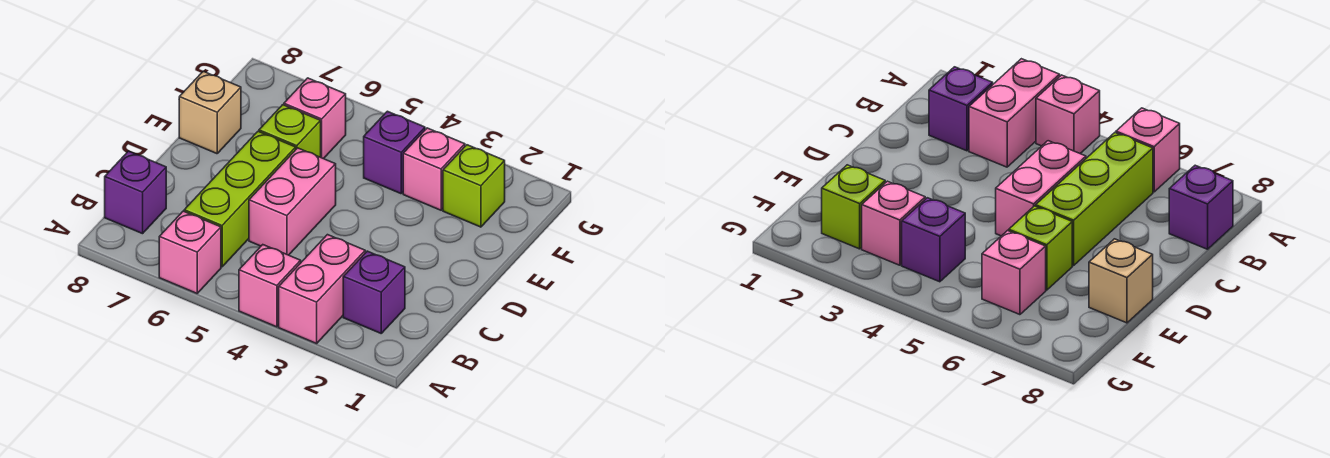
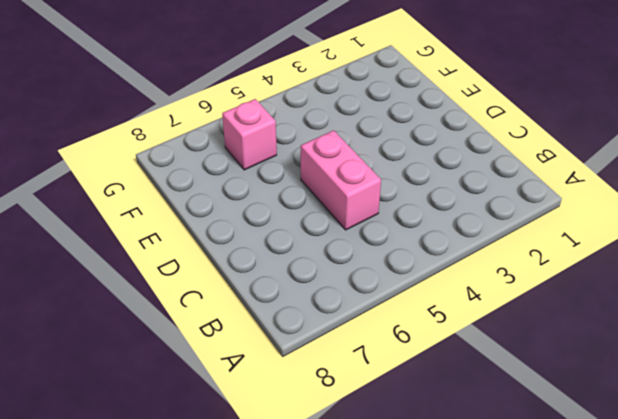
none -> pink brick A3:B3 level 1
none -> pink brick A4 level 1
none -> pink brick A6 level 1

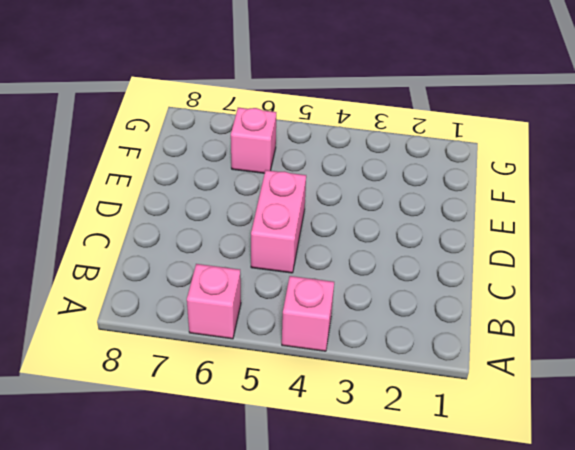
none -> pink brick A3:B3 level 1
none -> purple brick B2 level 1
none -> lime brick B6:D6 level 1

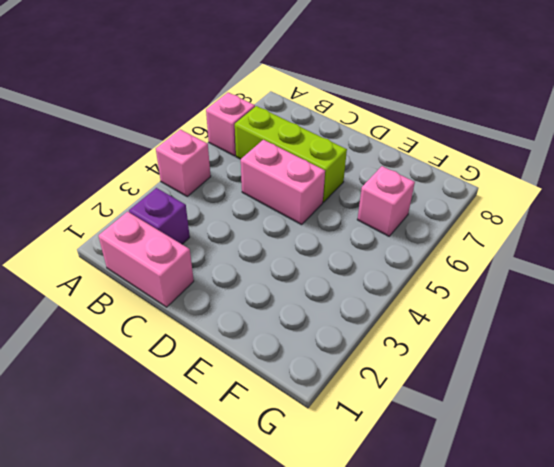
pink brick B1:C1 level 1 -> pink brick A3:B3 level 1
none -> purple brick B8 level 1
none -> lime brick E6 level 1
none -> tan brick E8 level 1

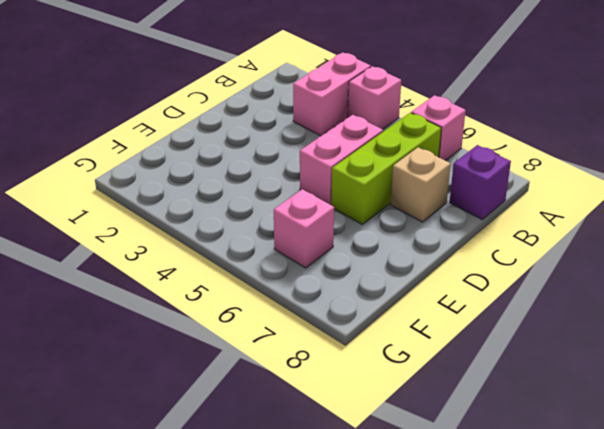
tan brick C7 level 1 -> tan brick E8 level 1
none -> purple brick B2 level 1
none -> lime brick E6 level 1
none -> lime brick F2 level 1

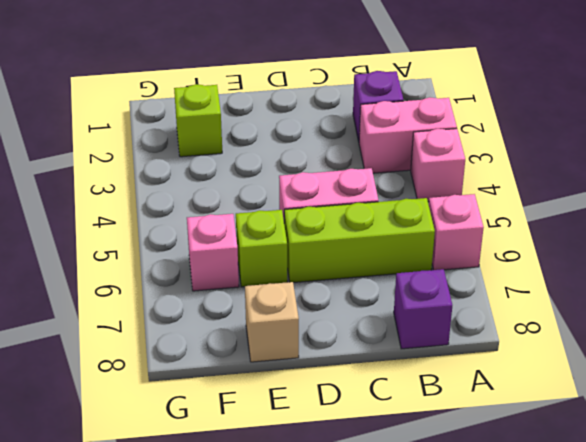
none -> pink brick F3 level 1
none -> purple brick F4 level 1

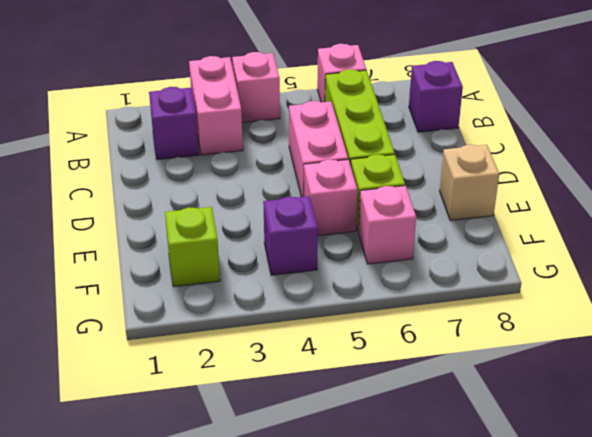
pink brick E5 level 1 -> pink brick F3 level 1

